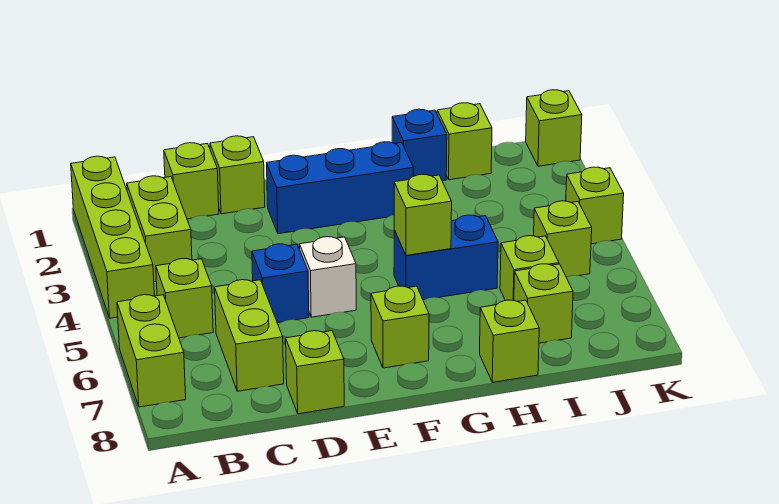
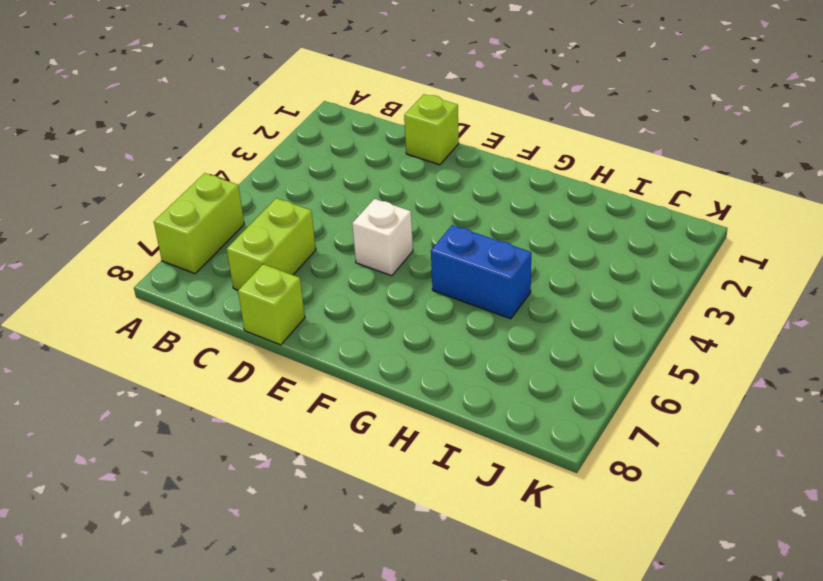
none -> lime brick A1:A4 level 1
none -> lime brick B2:B3 level 1
none -> lime brick B5 level 1

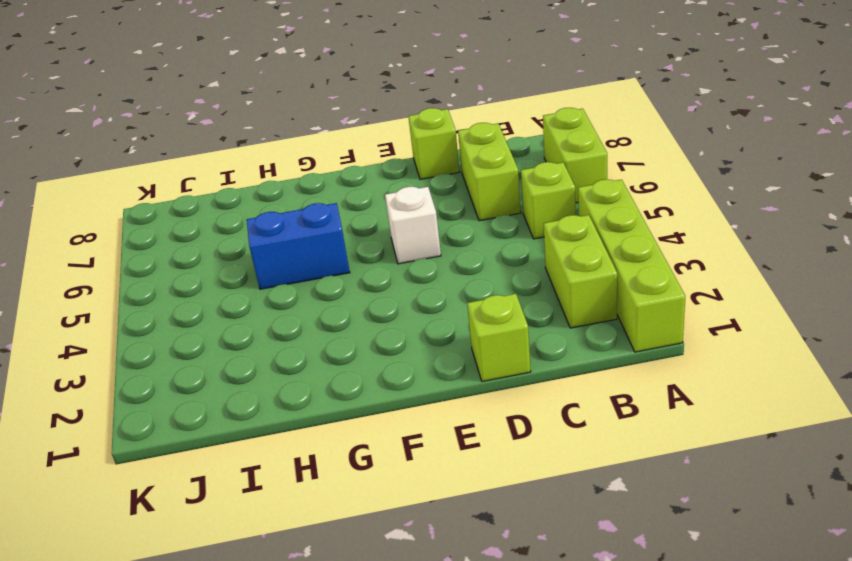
none -> lime brick C1 level 1
none -> blue brick D5 level 1
none -> blue brick E2:G2 level 1

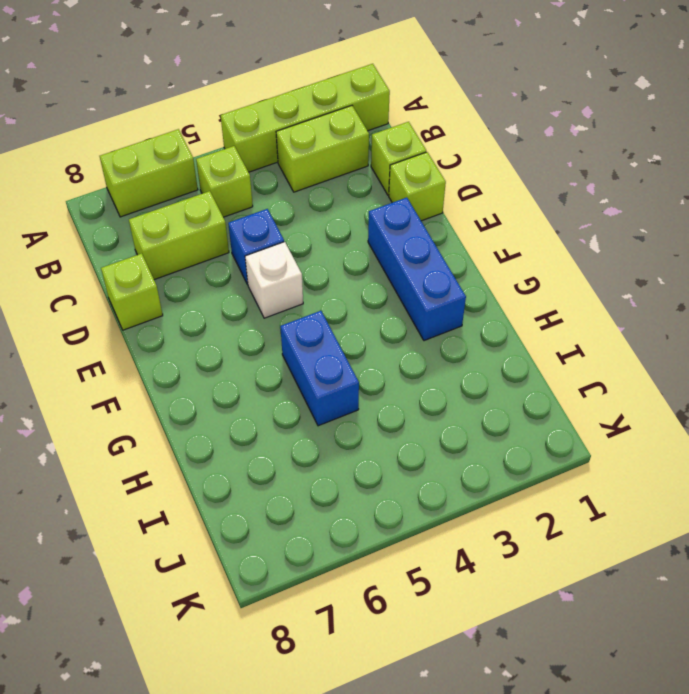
none -> lime brick F7 level 1
none -> blue brick H1 level 1
none -> lime brick H8 level 1

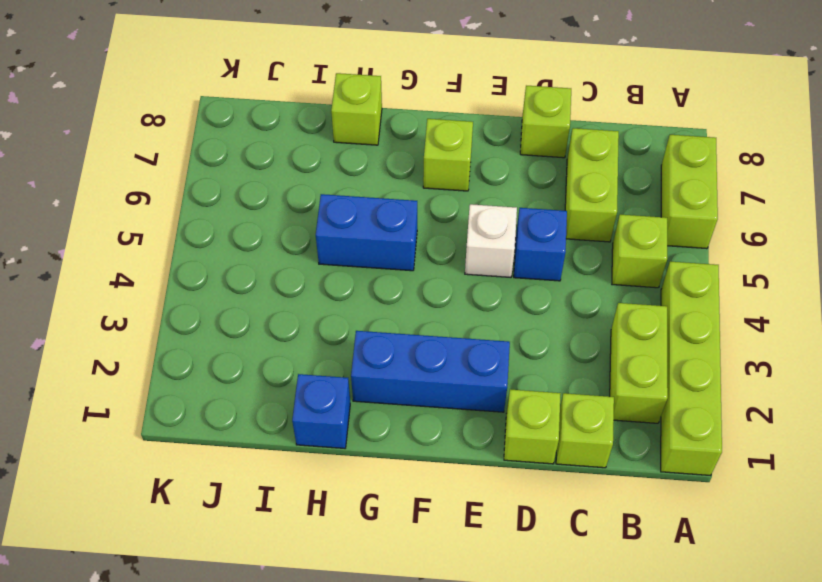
none -> lime brick I1 level 1
none -> lime brick I6 level 1
none -> lime brick I7 level 1

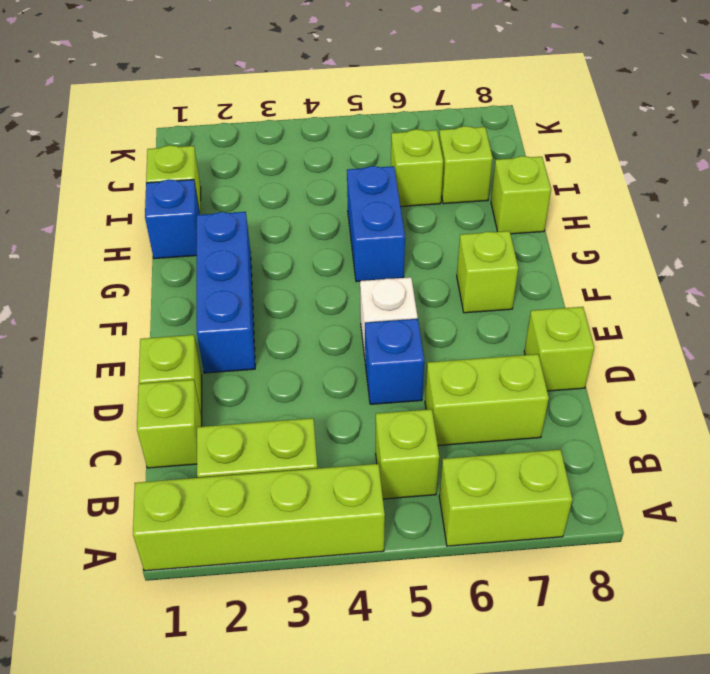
none -> lime brick J5 level 1
none -> lime brick K1 level 1
none -> lime brick K4 level 1

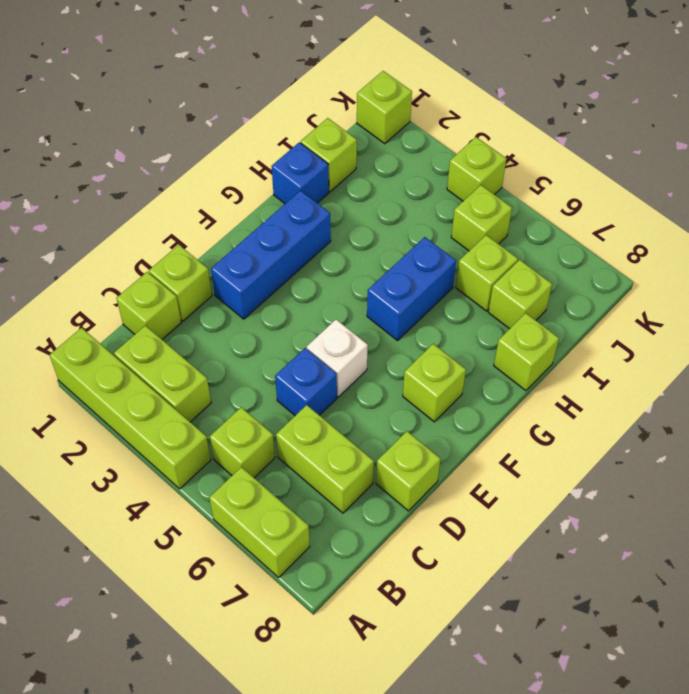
none -> lime brick G5 level 2

